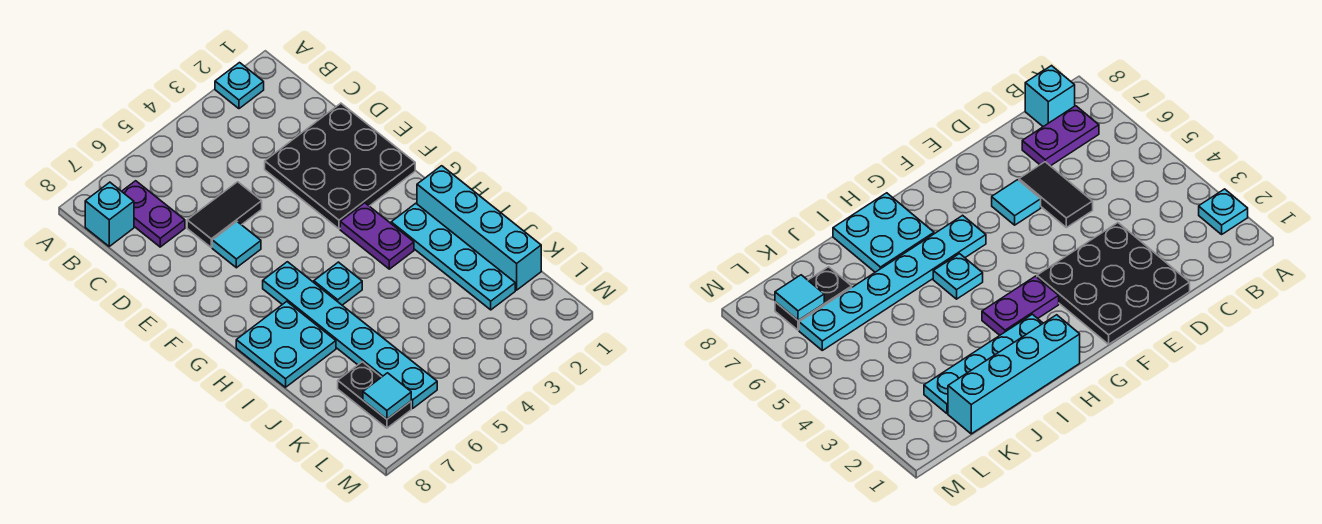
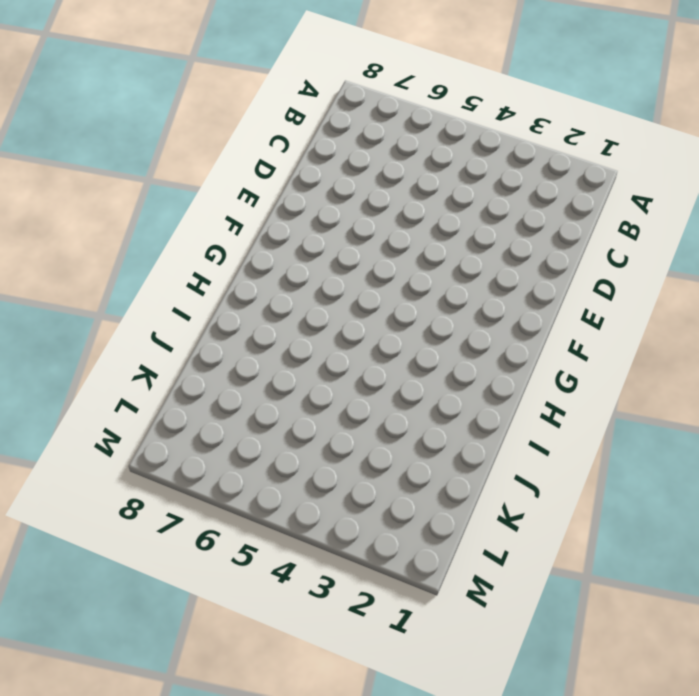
none -> cyan plate A2 level 1
none -> purple plate B7:C7 level 1
none -> cyan brick B8 level 1

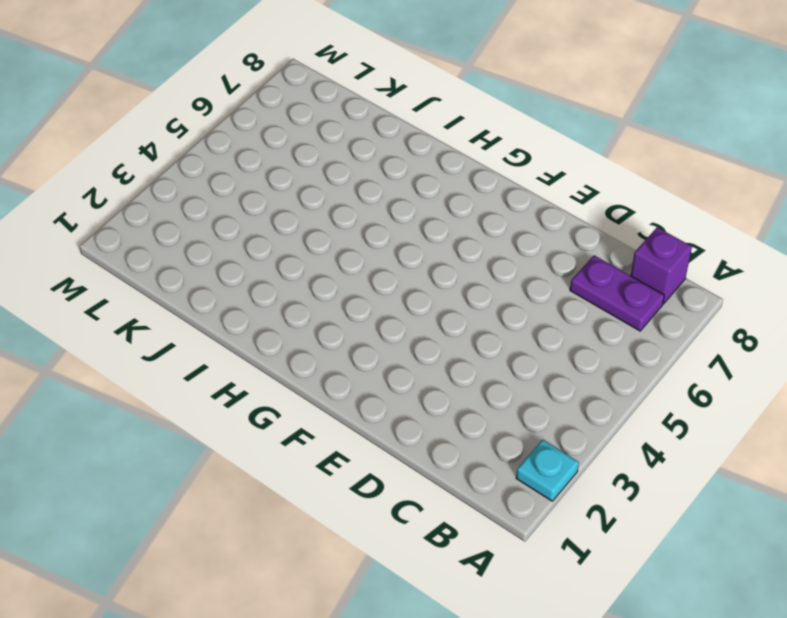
purple brick B8 level 1 -> cyan brick B8 level 1
none -> black plate D1:F3 level 1
none -> black tile D5:D6 level 1
none -> cyan tile E6 level 1

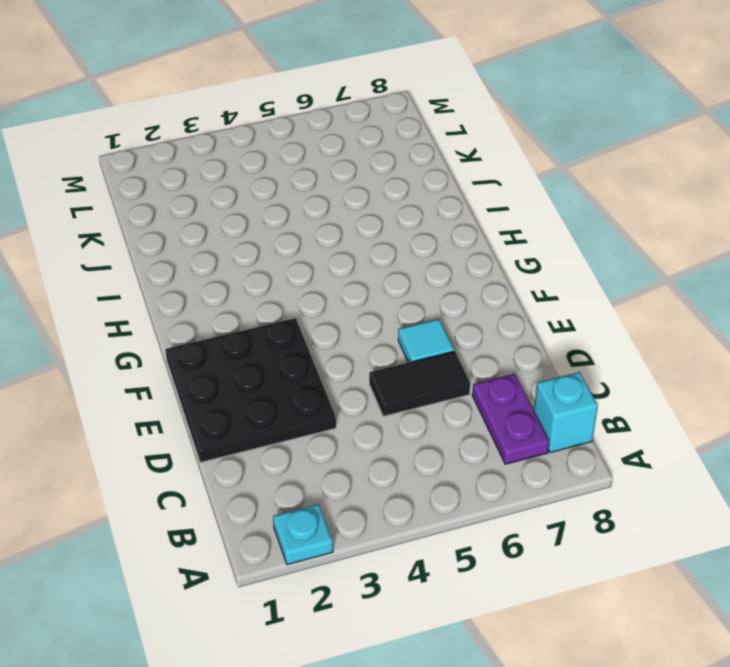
none -> purple plate G3:H3 level 1
none -> cyan plate G6:L6 level 1
none -> cyan brick H1:K1 level 1

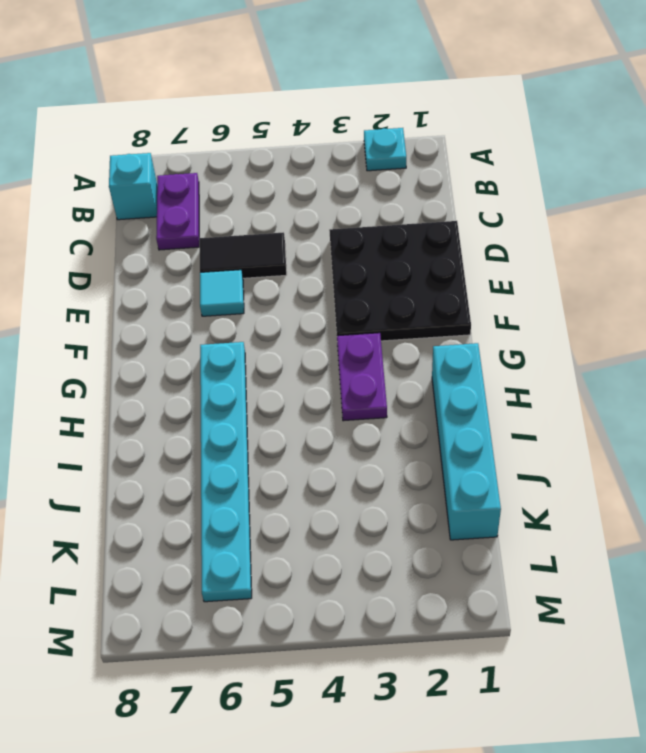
none -> cyan plate H2:K2 level 1
none -> cyan plate H5 level 1
none -> cyan plate H7:I8 level 1

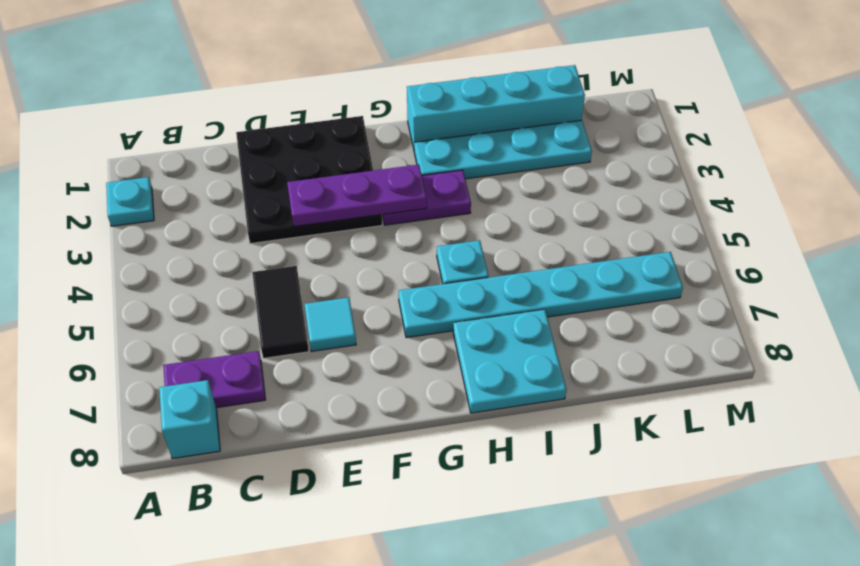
purple plate E3:G3 level 2 -> none
none -> black plate K7:L7 level 1
none -> cyan tile L7 level 2

